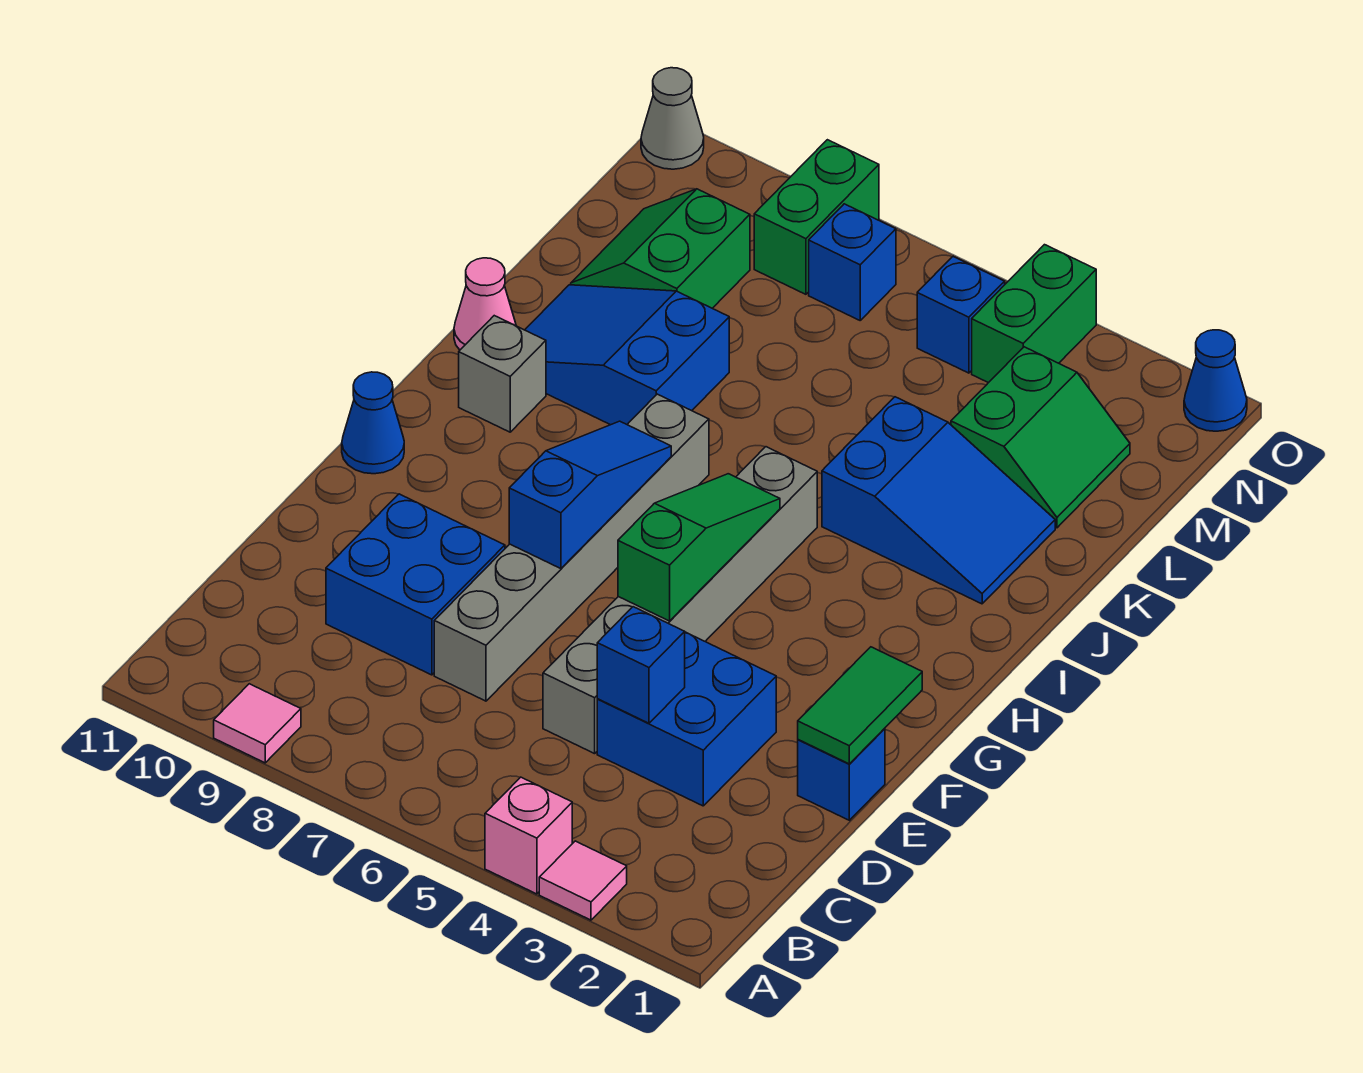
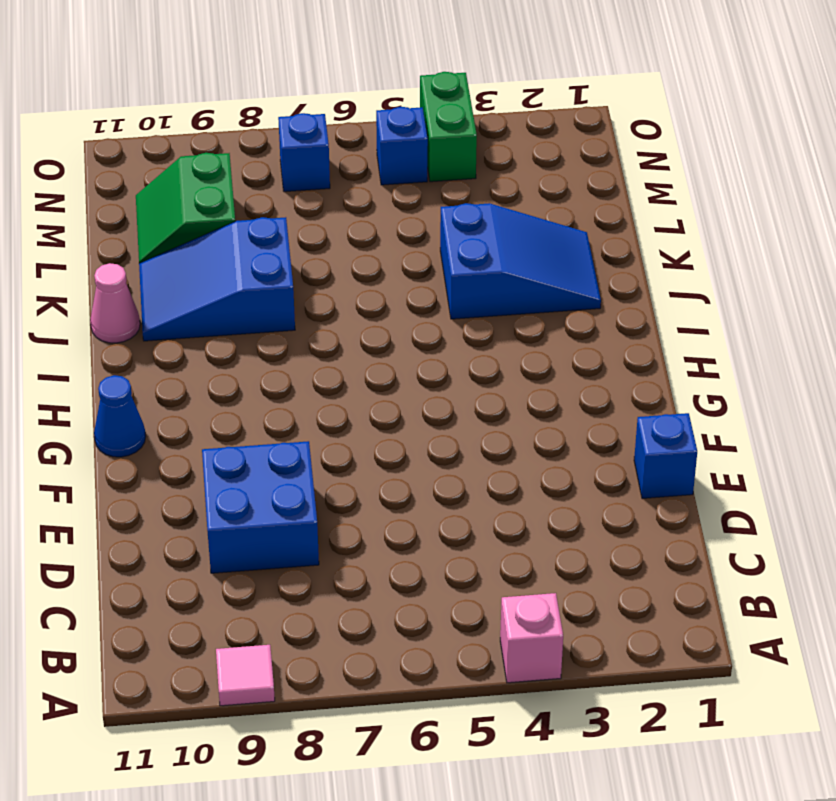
none -> pink tile A3 level 1
none -> blue brick D3:E4 level 1
none -> grey brick D5:I5 level 1

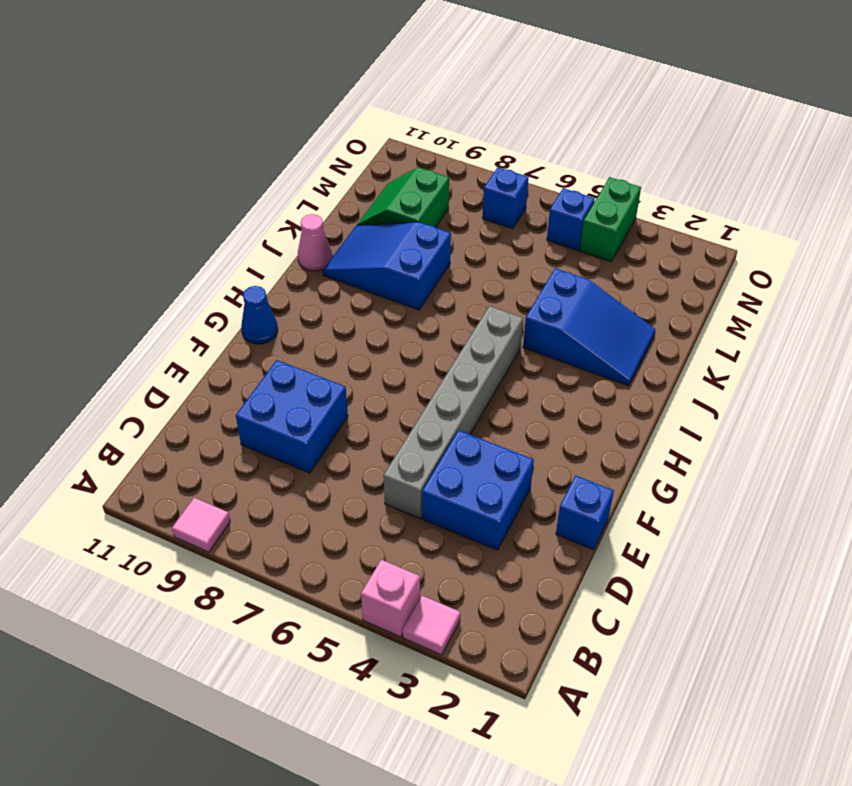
none -> grey brick D7:I7 level 1
none -> grey brick I10 level 1
none -> green slope L2:M3 level 1 top 3

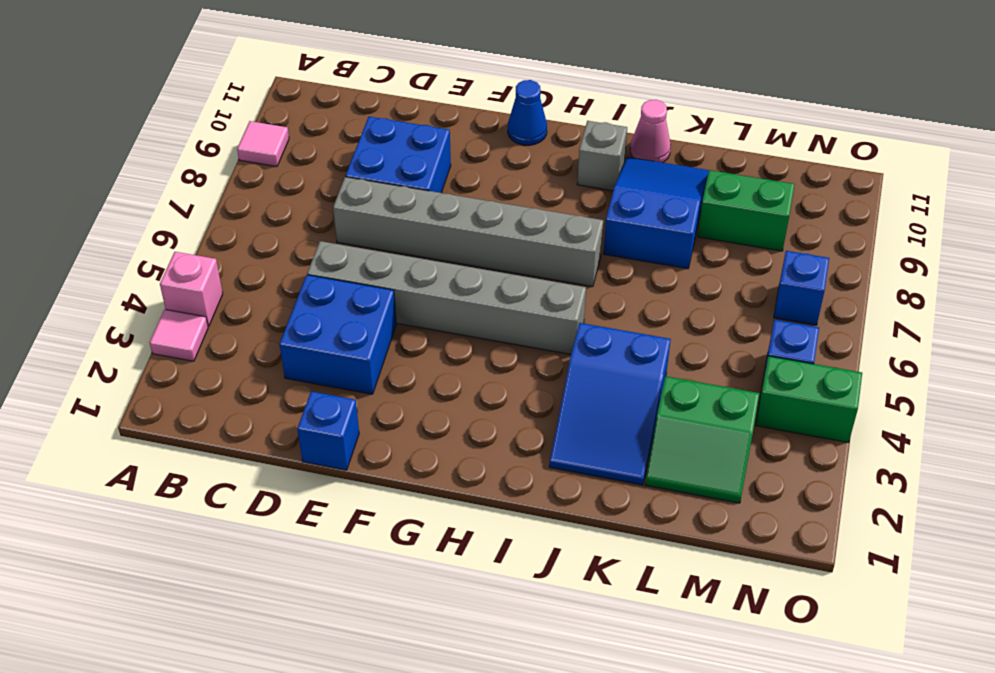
none -> green brick N8:O8 level 1
none -> blue cone O1 level 1
none -> grey cone O11 level 1

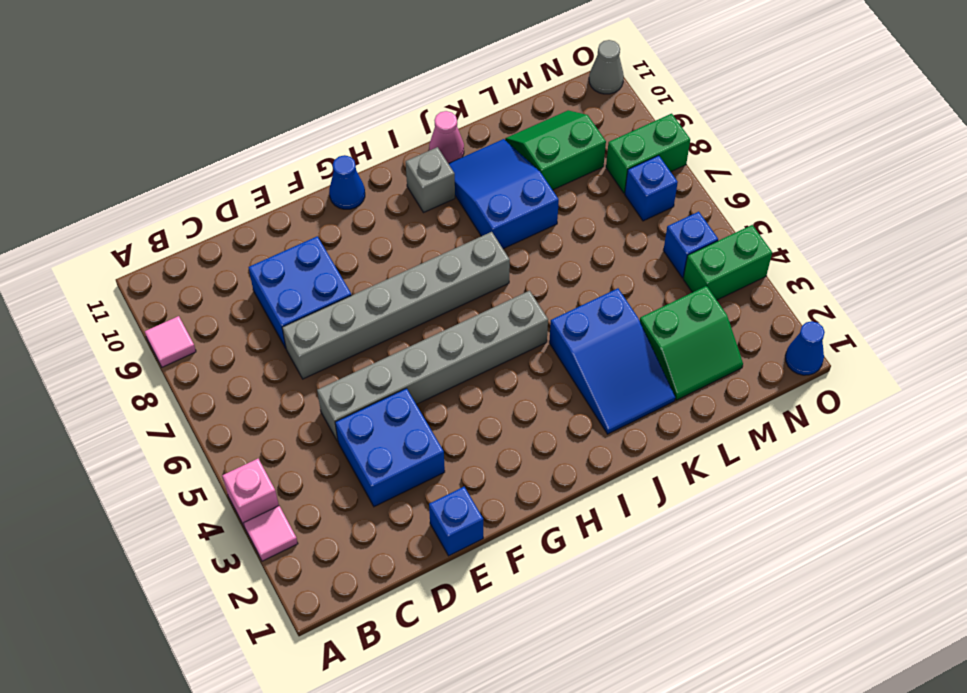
none -> blue brick D4 level 2
none -> green tile E1:F1 level 2
none -> green slope F5:H5 level 2 top F

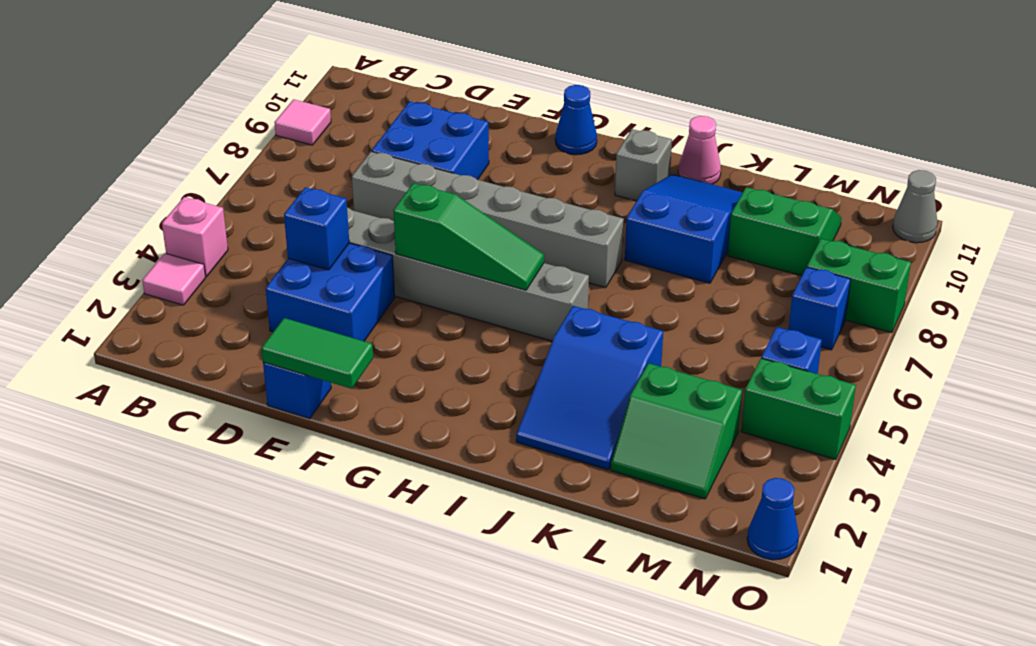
none -> blue slope F7:H7 level 2 top F

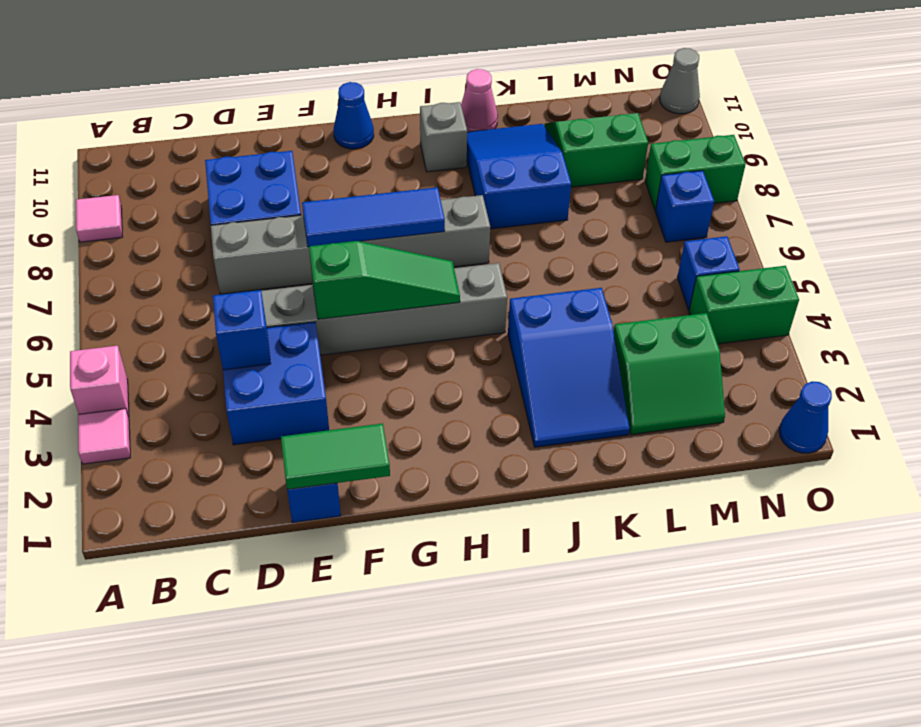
blue tile F7:H7 level 2 -> blue slope F7:H7 level 2 top F

